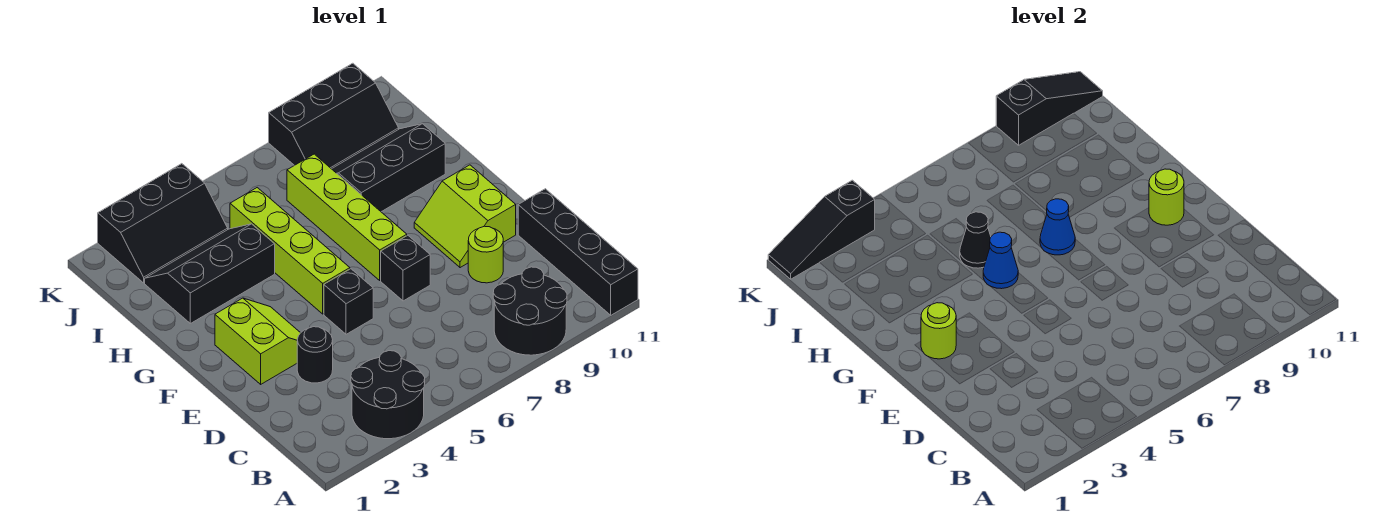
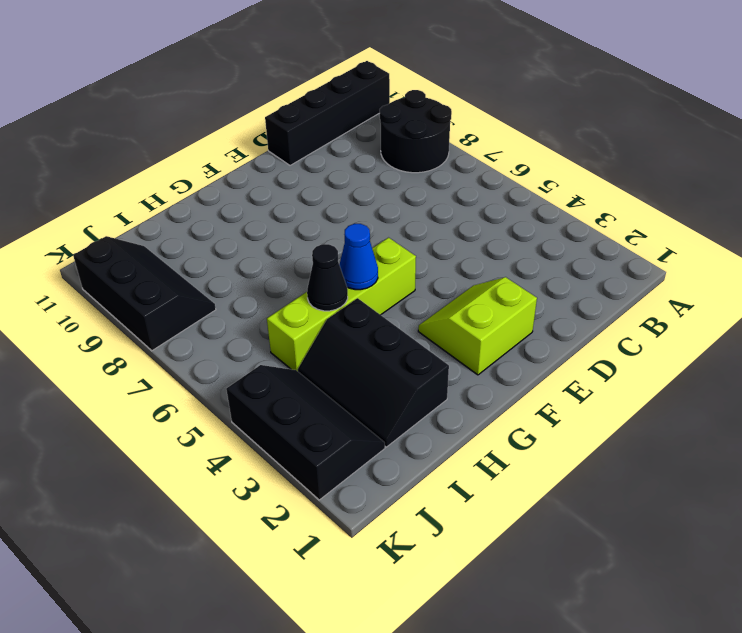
none -> black round brick A3:B4 level 1
none -> black round brick D3 level 1
none -> lime round brick D9 level 1

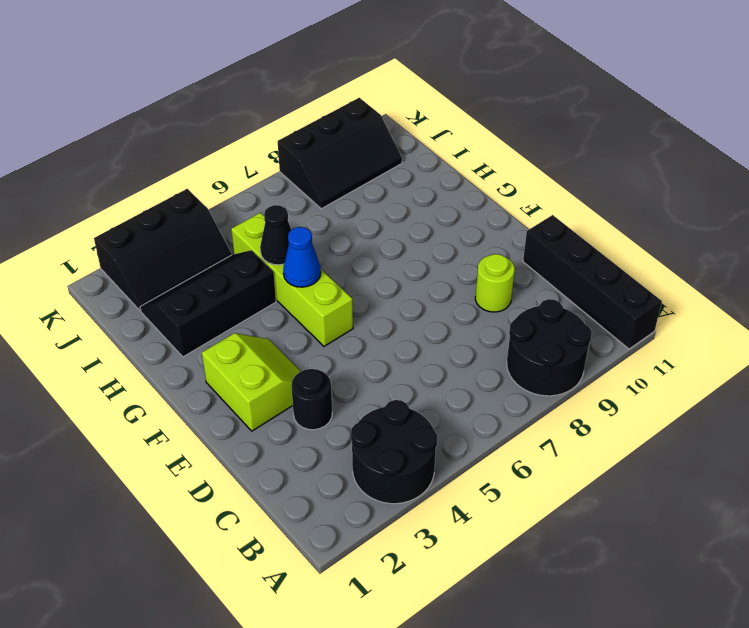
none -> black brick E5 level 1
none -> black brick E7 level 1
none -> lime slope E9:F10 level 1 top 10

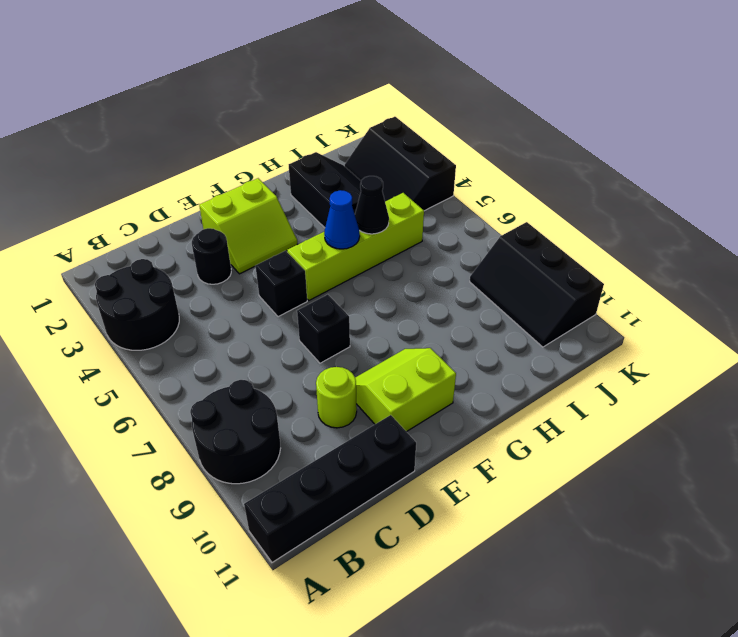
none -> lime brick F7:I7 level 1
none -> black slope H8:I10 level 1 top H
none -> lime round brick F2 level 2

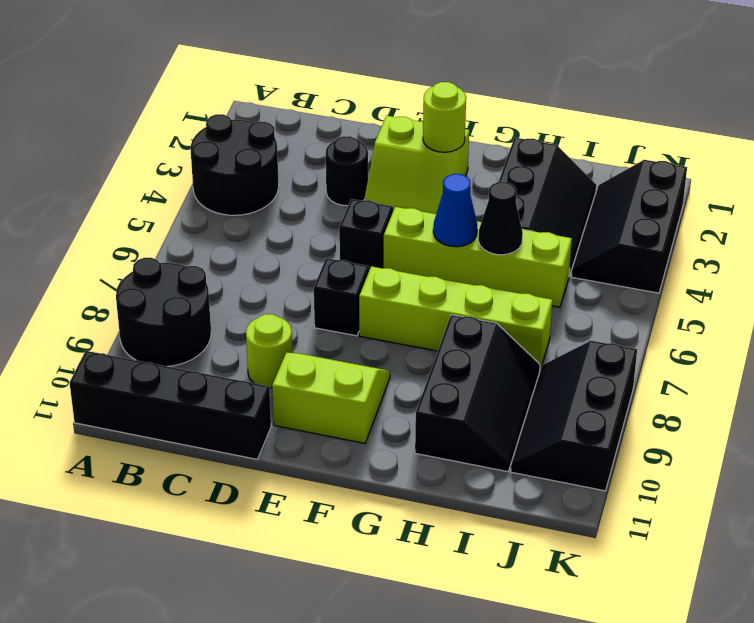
none -> lime round brick F10 level 2
none -> blue cone G7 level 2
none -> black slope K1:K3 level 2 top 3

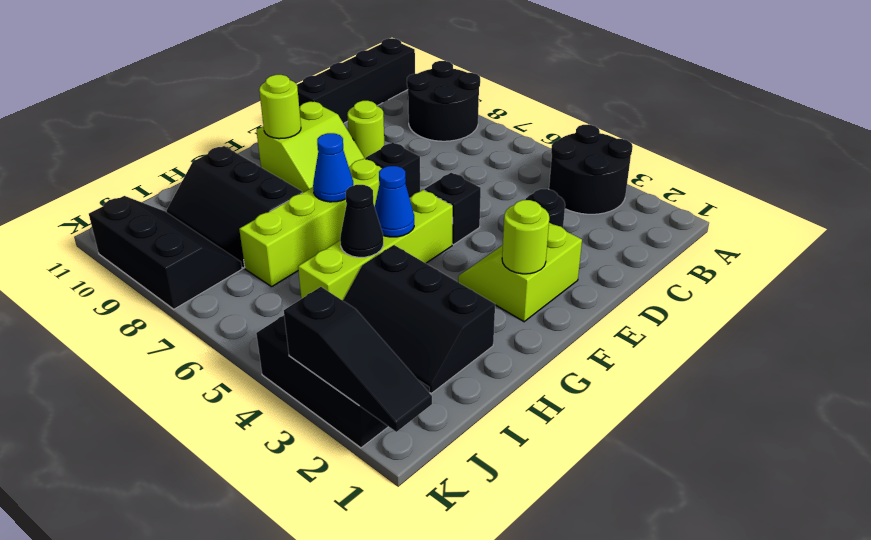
none -> black slope K9:K11 level 2 top 9

